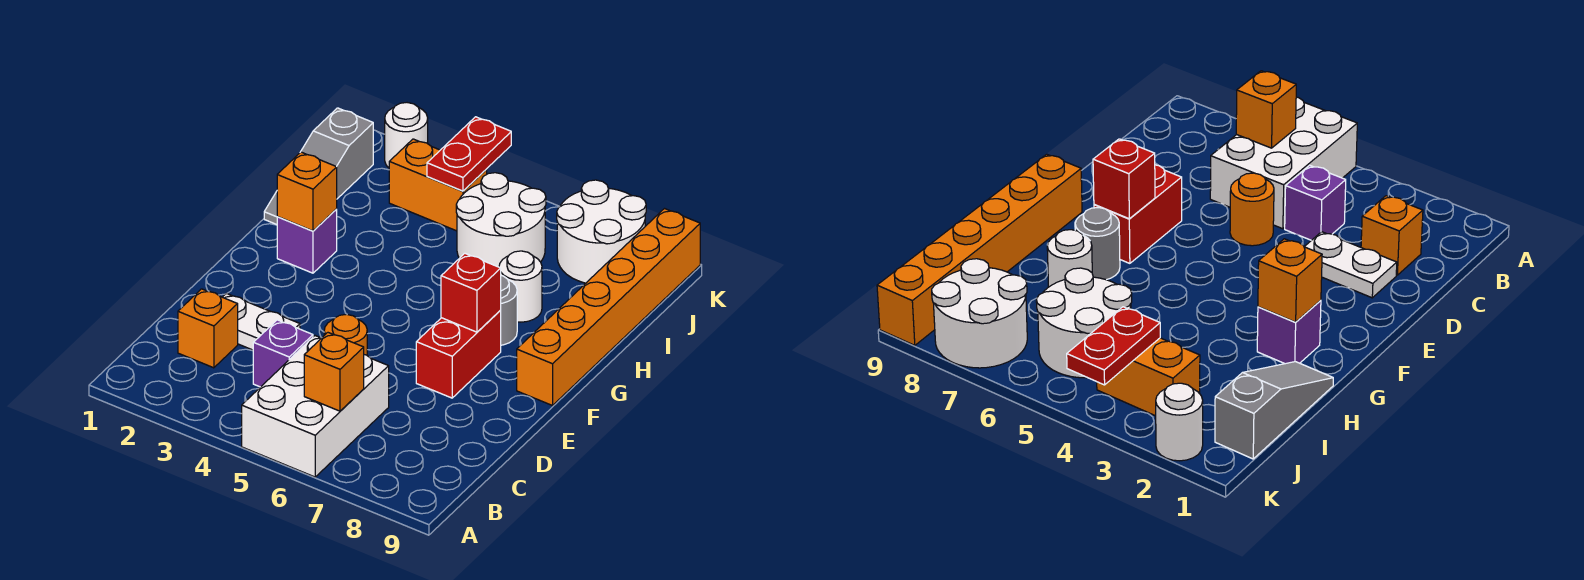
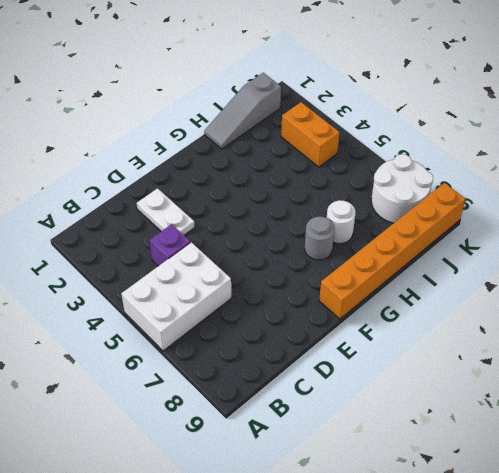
none -> orange brick C2 level 1
none -> orange round brick D5 level 1
none -> red brick E7:F7 level 1

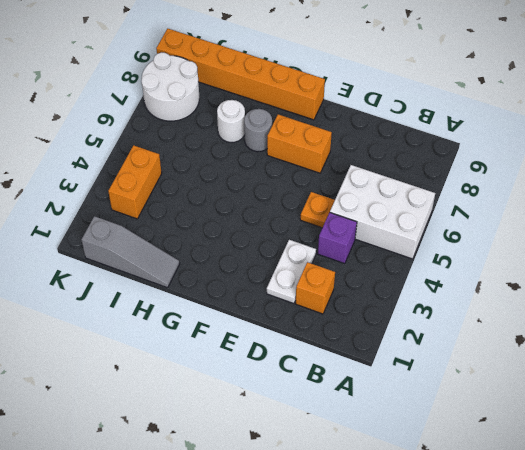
orange plate D5 level 1 -> orange round brick D5 level 1
orange brick E7:F7 level 1 -> red brick E7:F7 level 1
none -> purple brick G2 level 1
none -> white round brick I5:J6 level 1
none -> white round brick K2 level 1

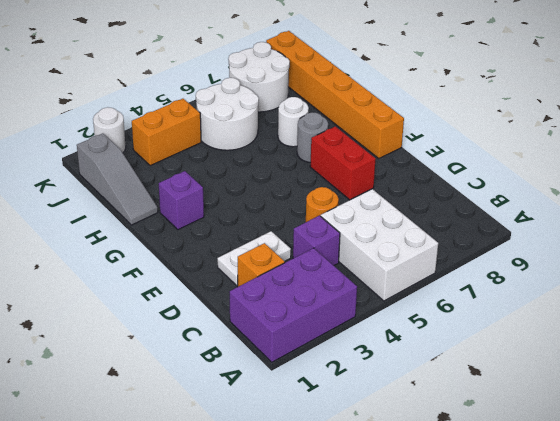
purple brick A1:B3 level 1 -> none
none -> orange brick B6 level 2
none -> red brick F7 level 2
none -> orange brick G2 level 2

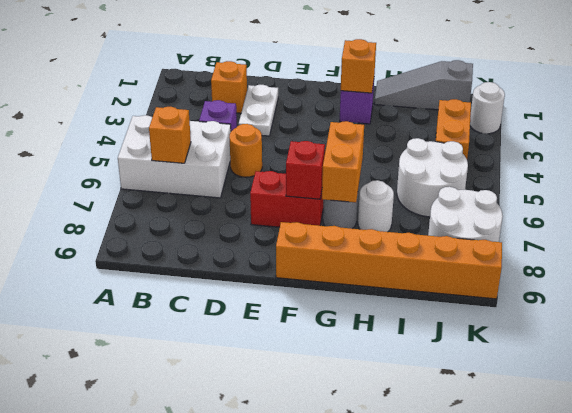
orange brick G6:G7 level 2 -> none
none -> red plate J4:K4 level 2

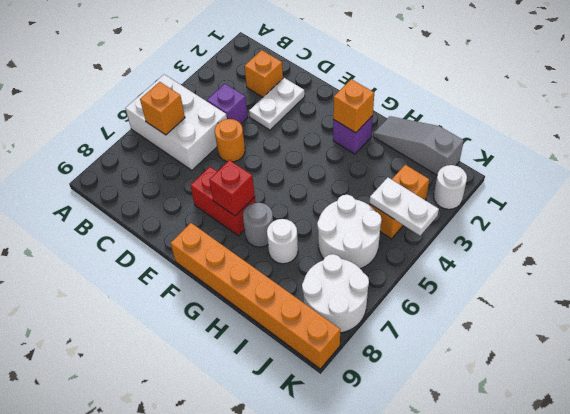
white plate J4:K4 level 2 -> red plate J4:K4 level 2

